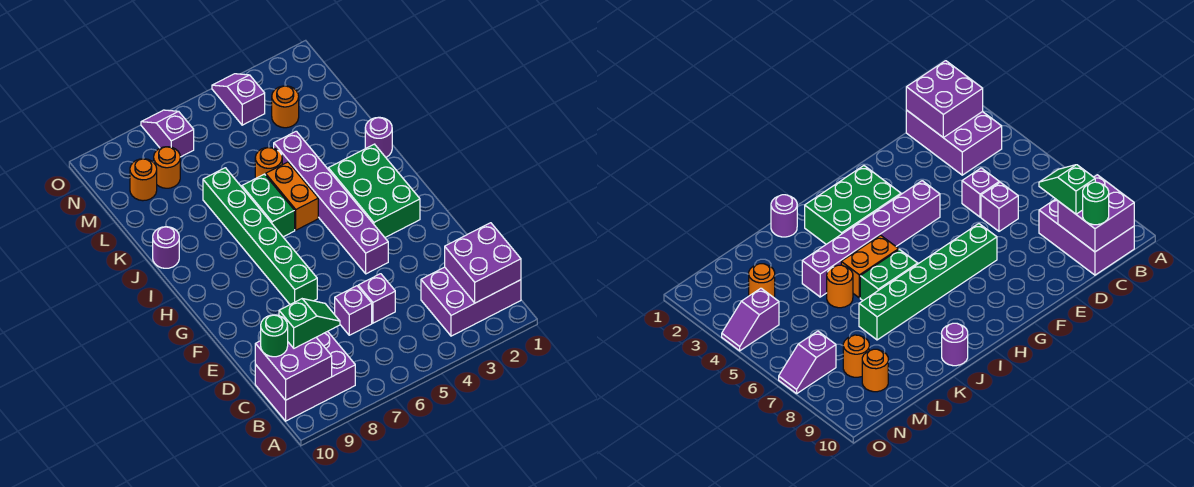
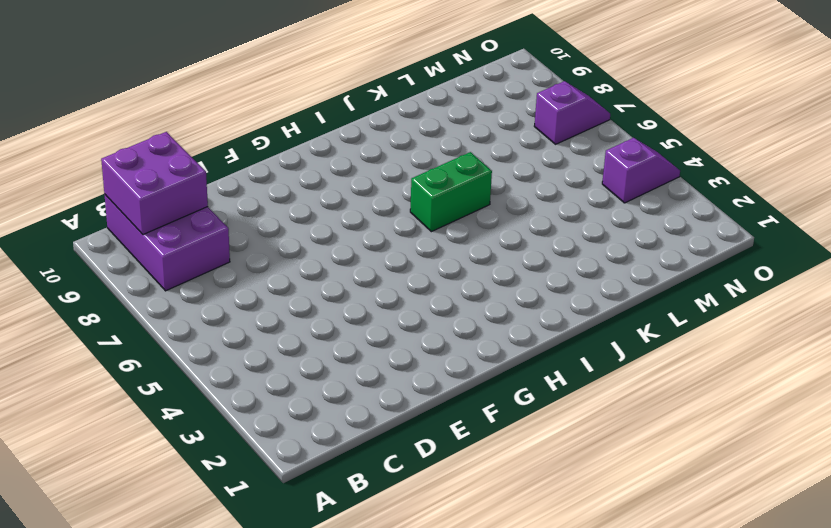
none -> purple brick B1:C3 level 1
none -> purple brick D5 level 1
none -> purple brick D6 level 1

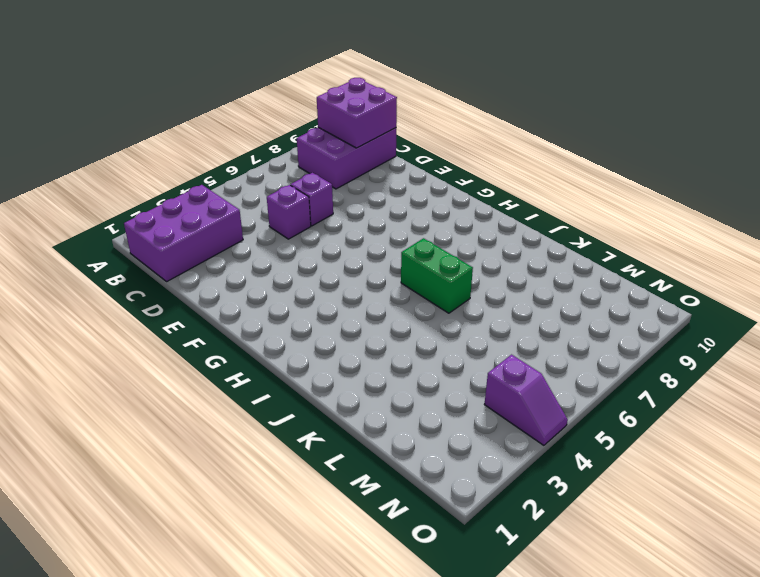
none -> purple brick F4:K4 level 1
none -> green brick F7:K7 level 1
none -> green brick G2:I3 level 1

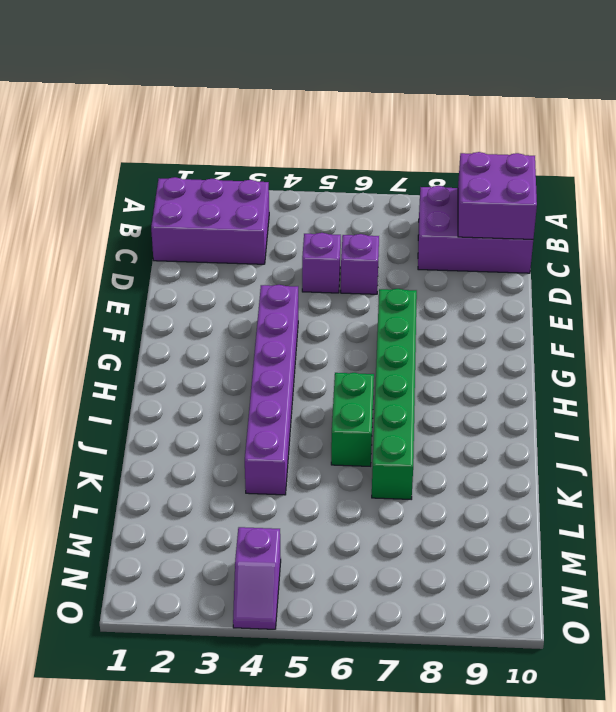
none -> green brick G2:I3 level 1
none -> orange brick I5:J5 level 1
none -> purple round brick J1 level 1

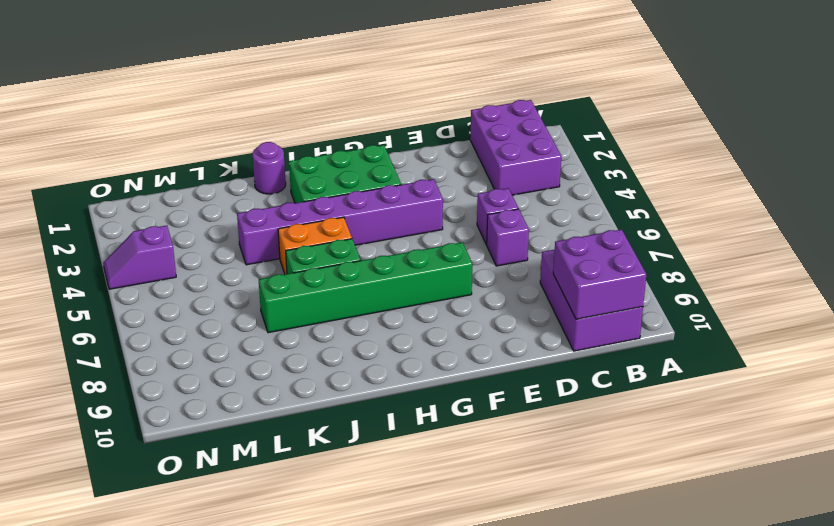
none -> purple round brick J10 level 1
none -> orange round brick K5 level 1
none -> orange round brick M3 level 1

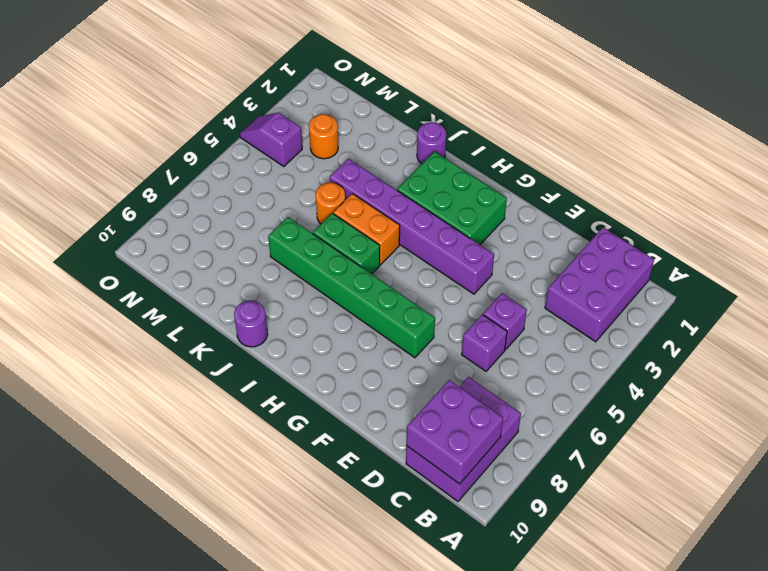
none -> orange round brick M8 level 1
none -> orange round brick M9 level 1
none -> purple slope N7:O7 level 1 top N

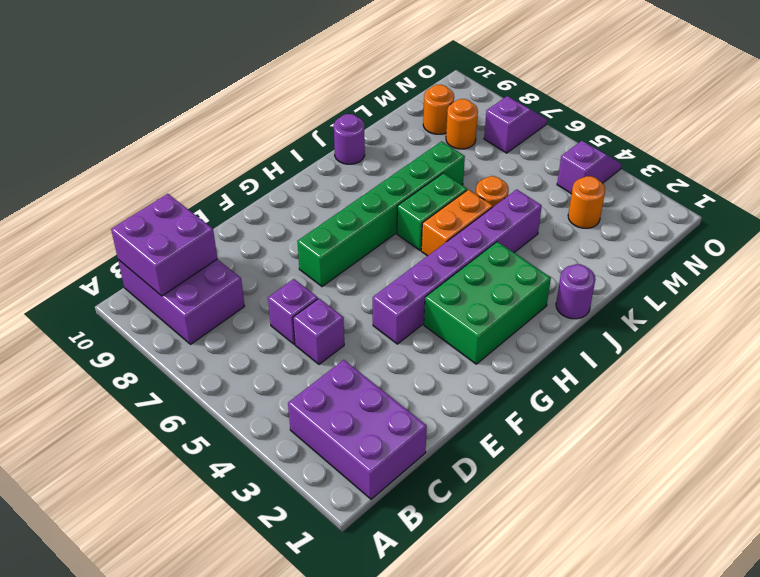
none -> purple brick B1:C2 level 2
none -> green slope C8:C9 level 3 top 9
none -> green round brick C10 level 3

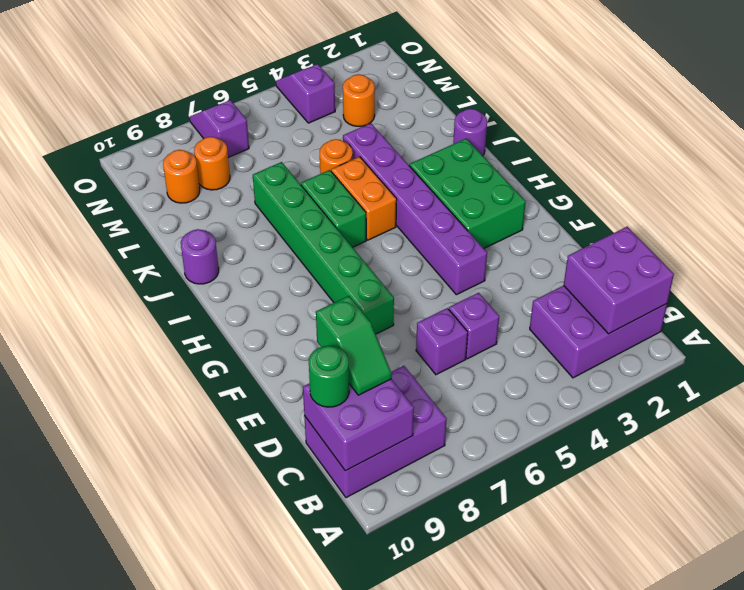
green slope C9:D9 level 3 top D -> green slope C8:C9 level 3 top 9

